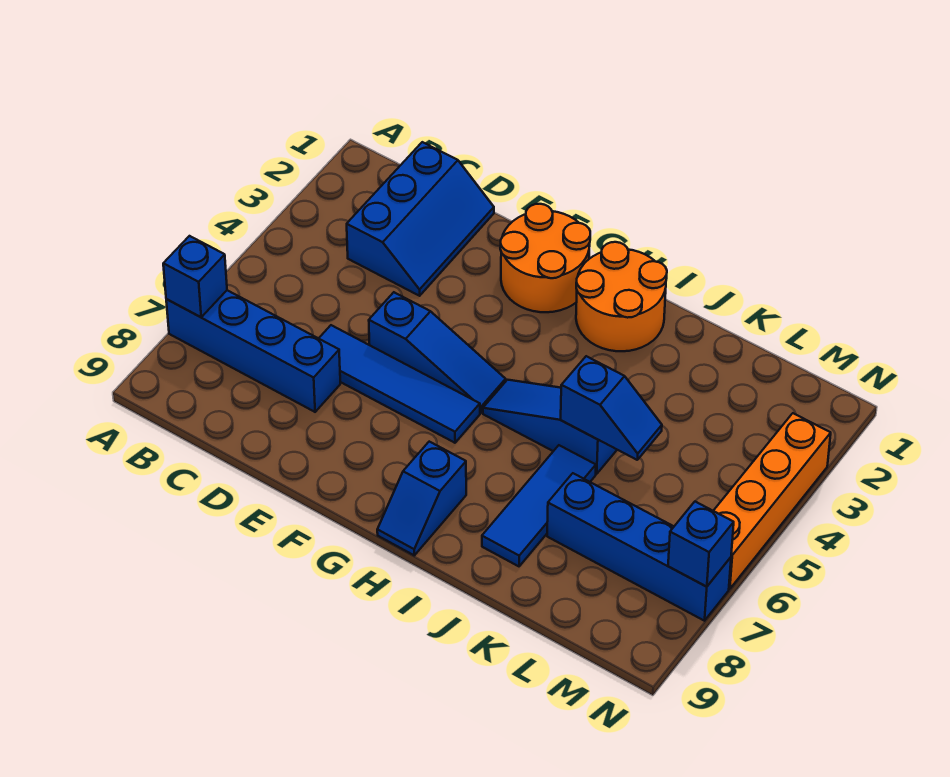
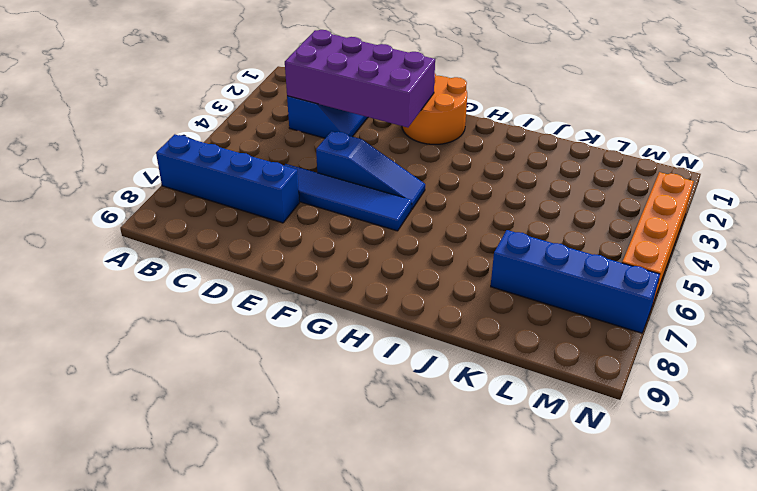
purple brick C2:F3 level 2 -> none
none -> orange round brick H1:I2 level 1
none -> blue slope H5:J5 level 1 top J
none -> blue slope H8:H9 level 1 top 8

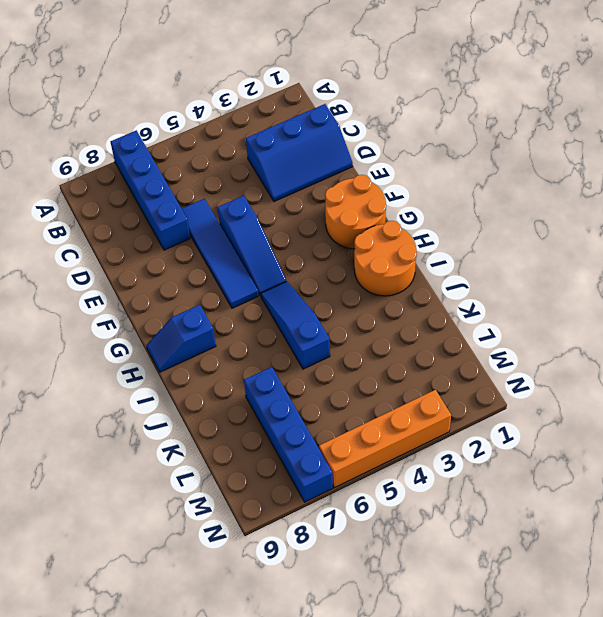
none -> blue tile J6:J8 level 1
none -> blue brick A7 level 2
none -> blue slope J5:K5 level 2 top J

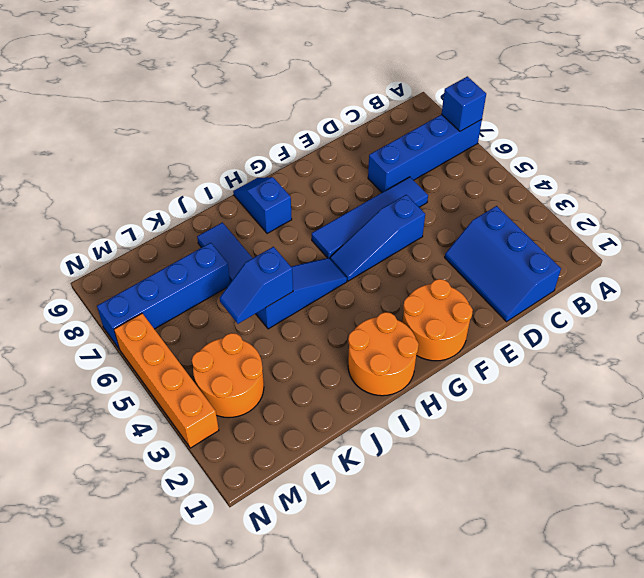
orange round brick L3:M4 level 1 -> none
none -> blue brick N7 level 2

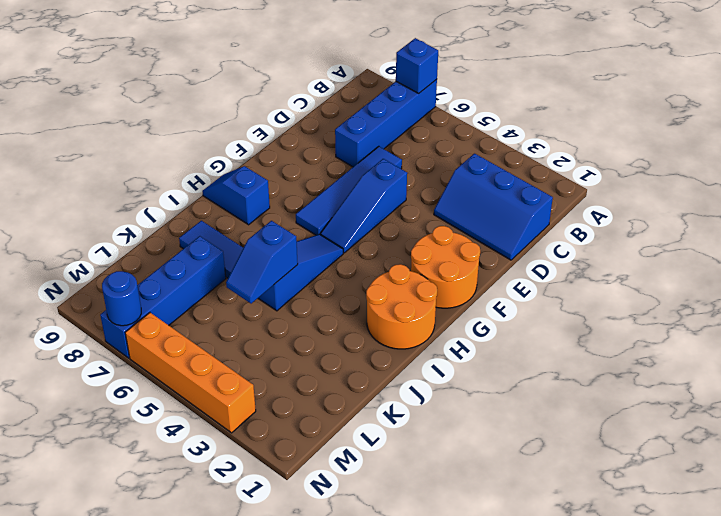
blue round brick N7 level 2 -> blue brick N7 level 2

